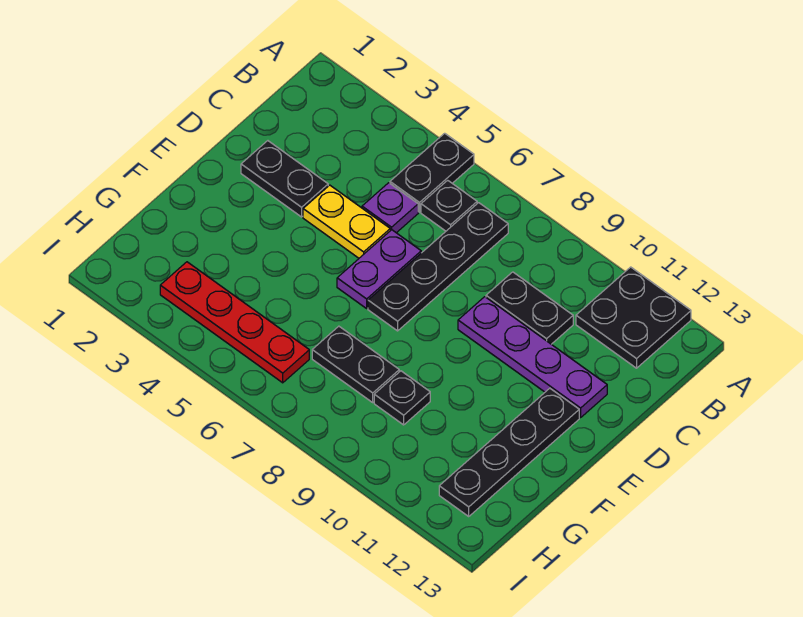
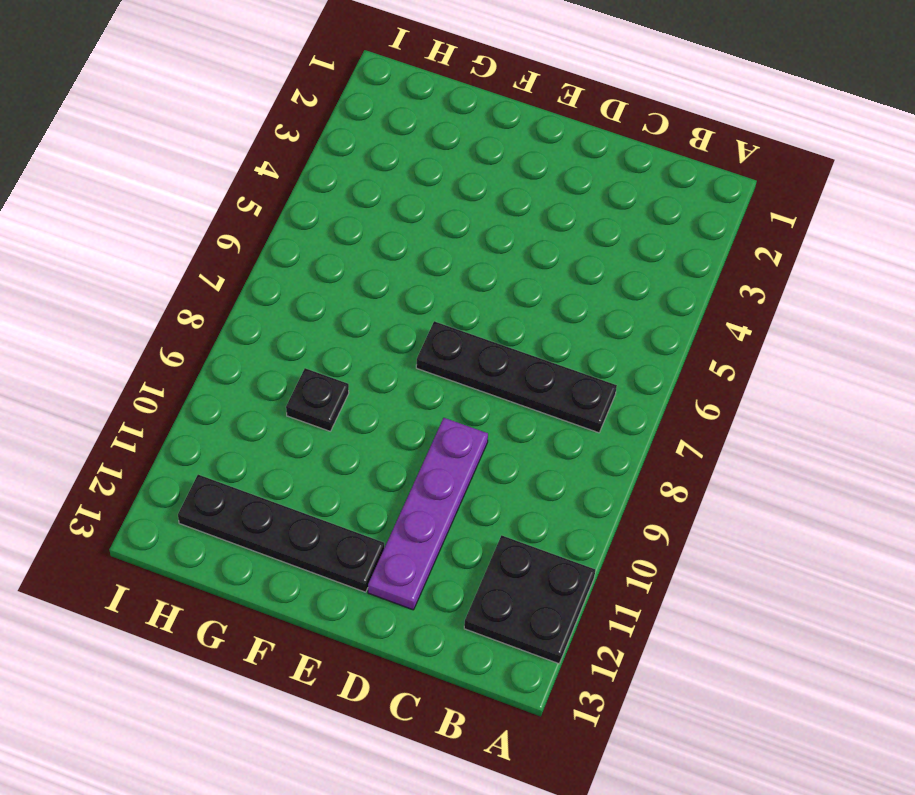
none -> black plate A5:B5 level 1
none -> black plate B6 level 1
none -> purple plate C5 level 1

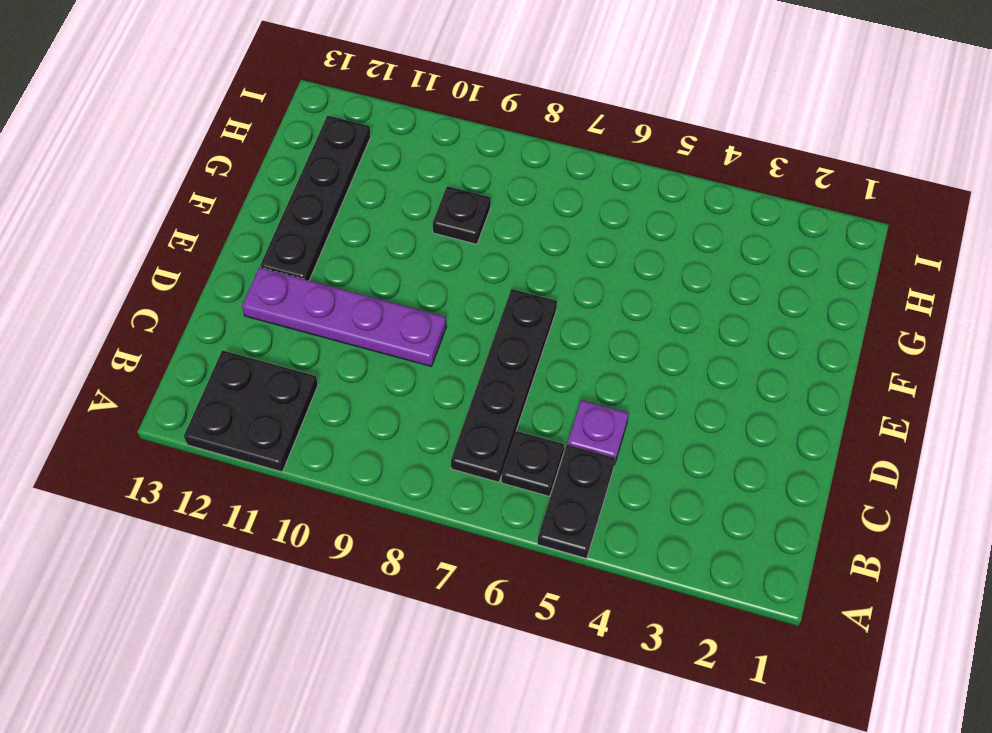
none -> black plate C9:C10 level 1
none -> black plate D2:D3 level 1
none -> yellow plate D4:D5 level 1

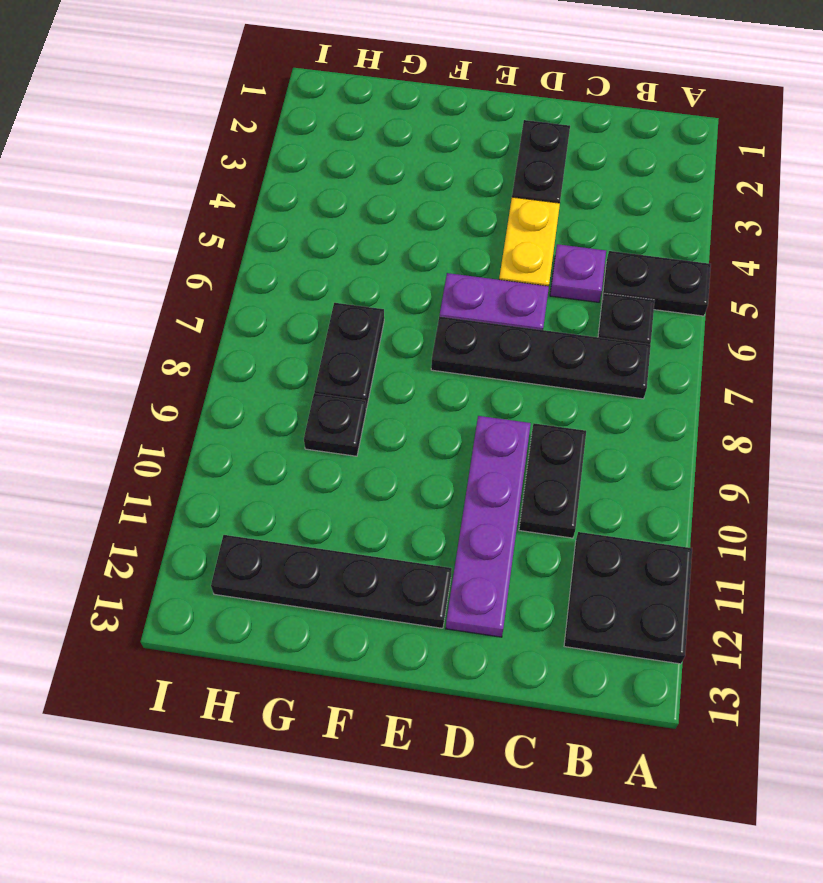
none -> red plate H3:H6 level 1

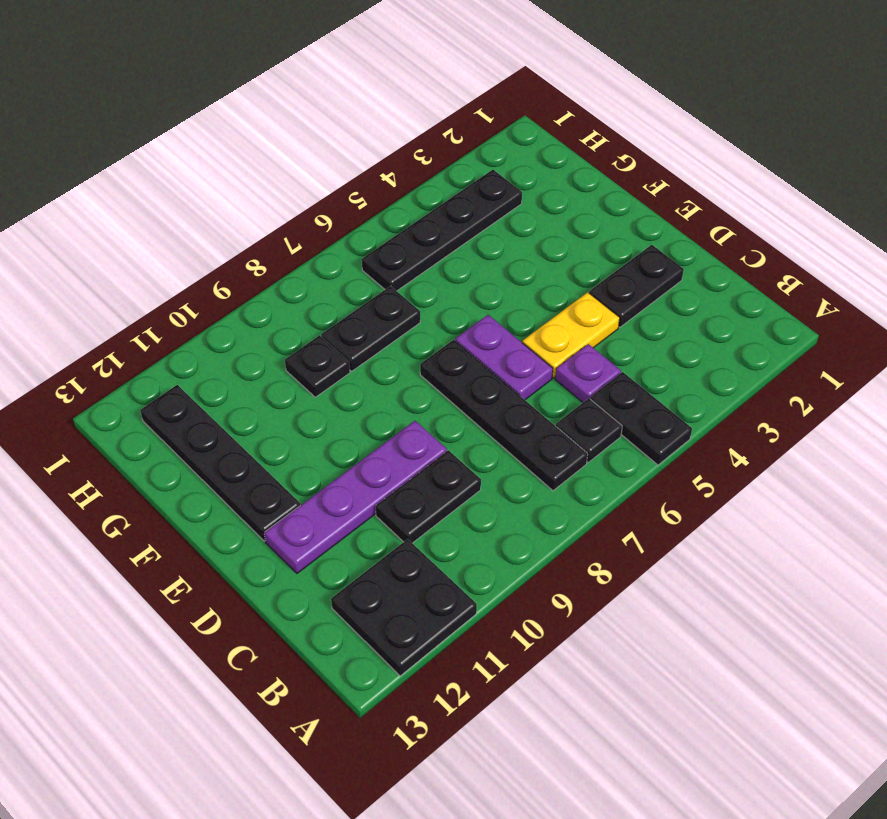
black plate H3:H6 level 1 -> red plate H3:H6 level 1

